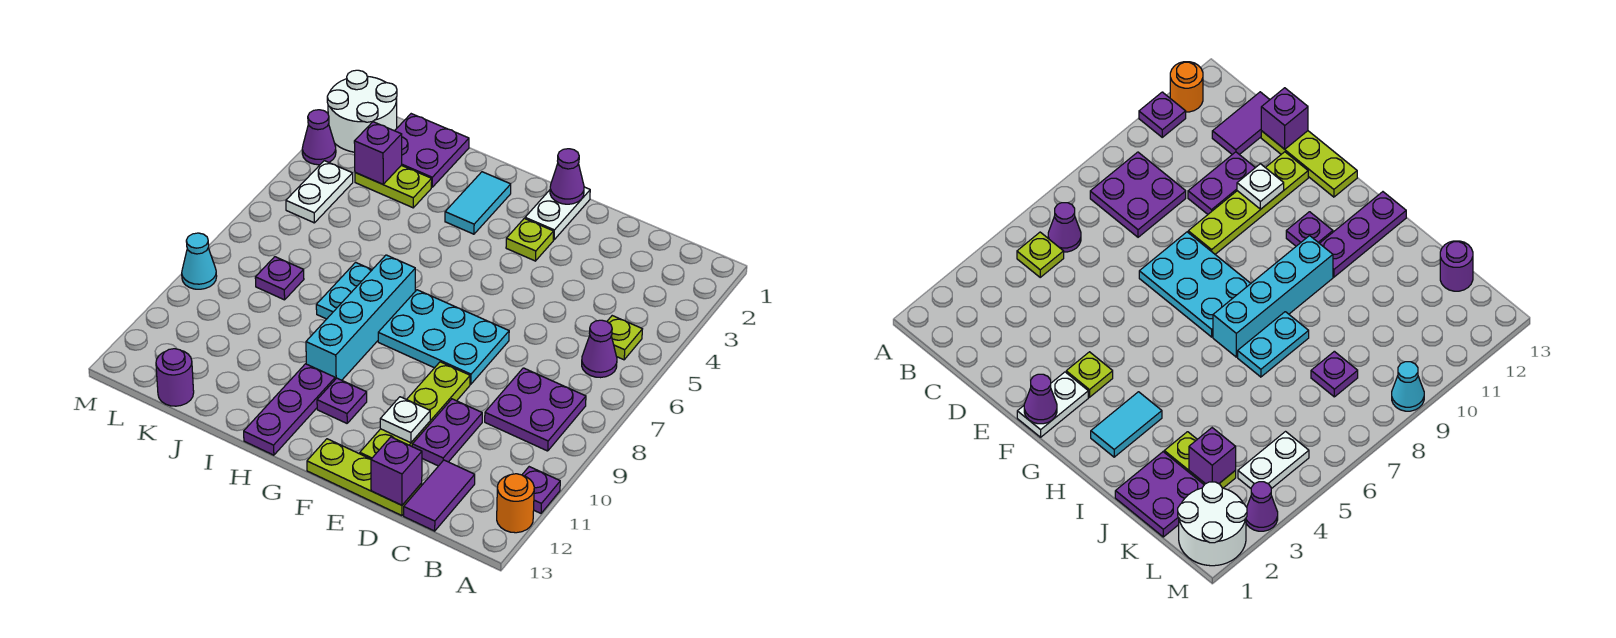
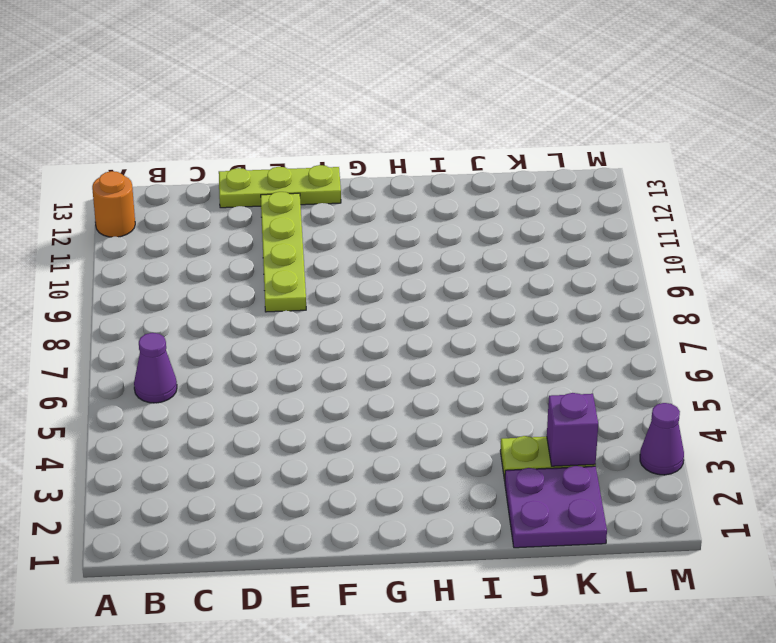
none -> purple plate A11 level 1
none -> lime plate B5 level 1
none -> purple plate B8:C9 level 1

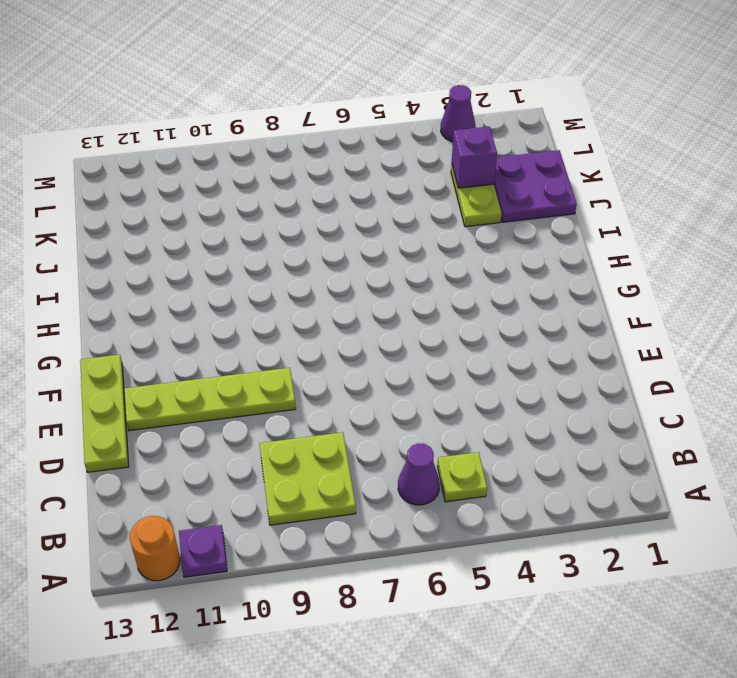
lime plate B8:C9 level 1 -> purple plate B8:C9 level 1
none -> purple tile C12:C13 level 1
none -> purple plate D10:D11 level 1
none -> cyan plate E7:G8 level 1

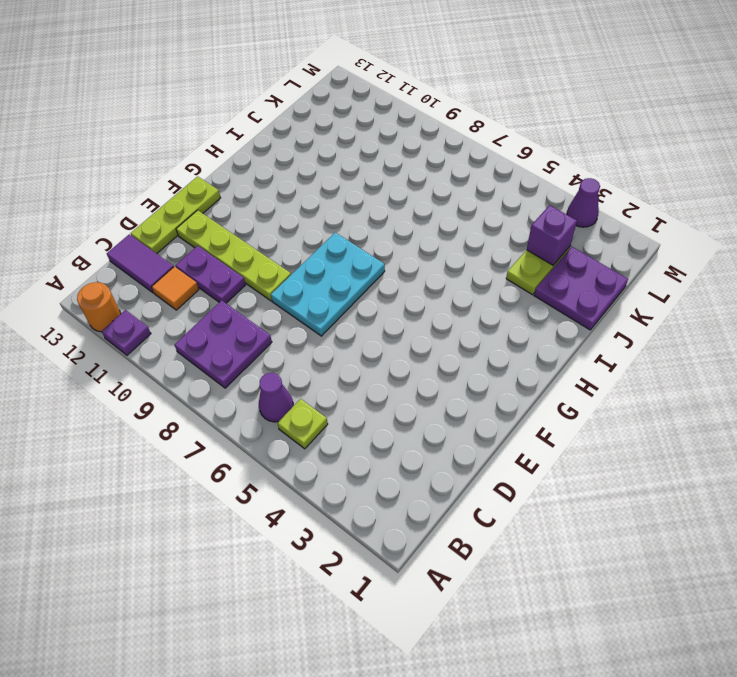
orange tile C11 level 1 -> none
none -> white plate F1:F2 level 1
none -> lime plate F3 level 1
none -> purple plate G11 level 1

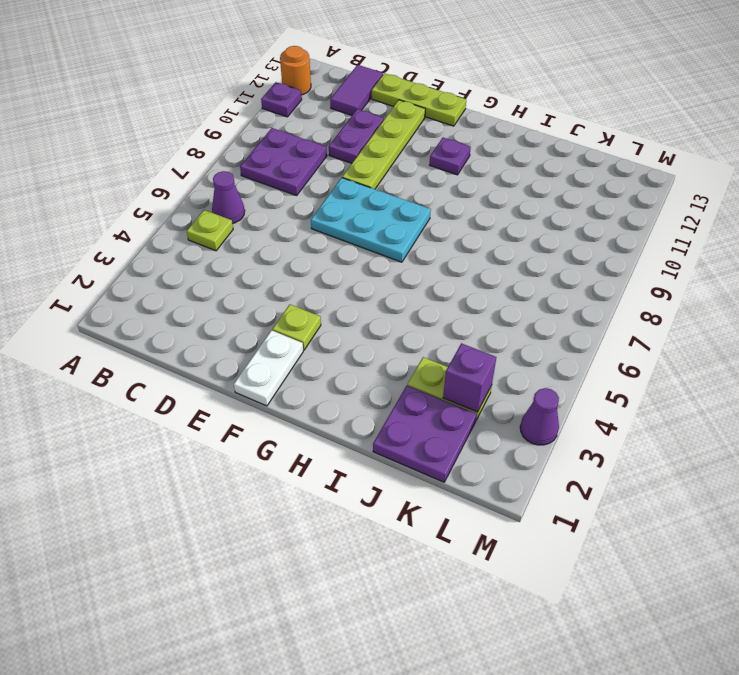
none -> cyan tile H2:H3 level 1
none -> cyan brick H7:H10 level 1
none -> purple plate H11:H13 level 1

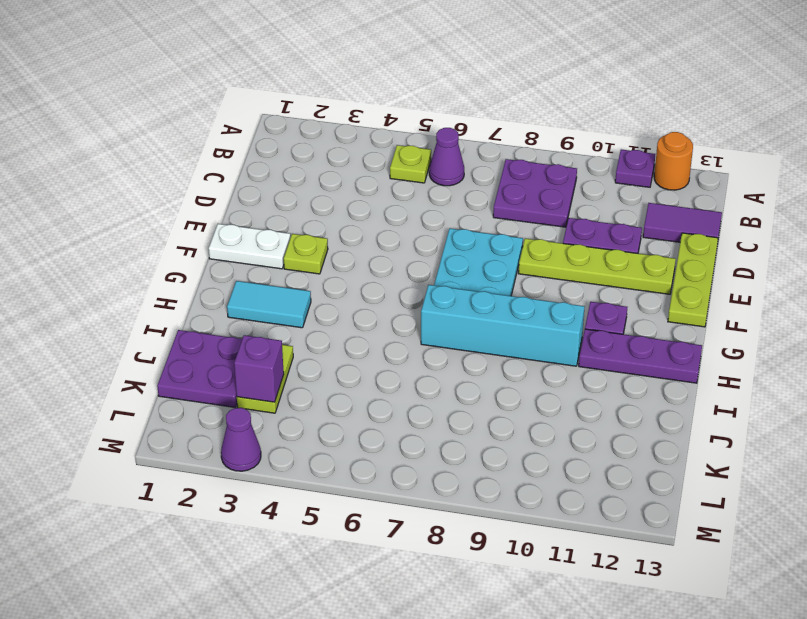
none -> cyan plate I7:I8 level 1
none -> purple plate K8 level 1
none -> purple round brick K13 level 1

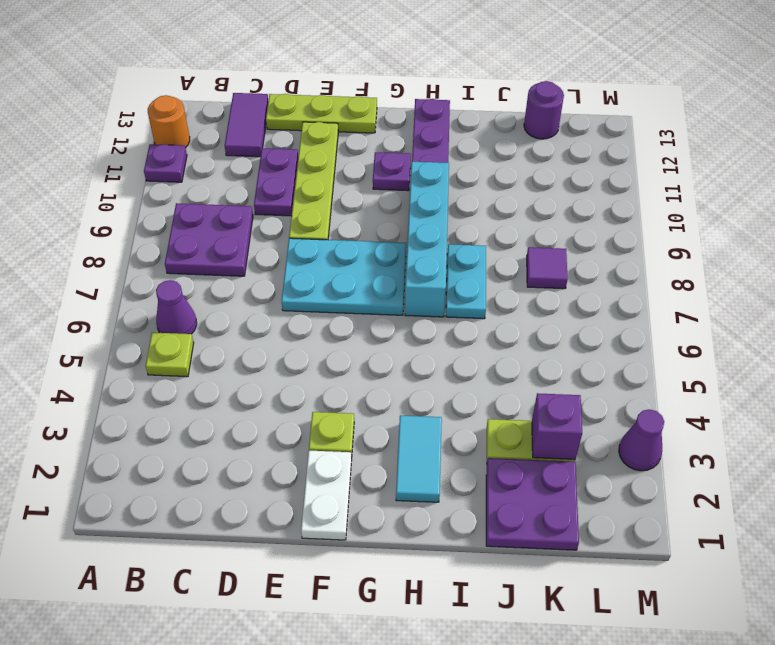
purple tile K8 level 1 -> purple plate K8 level 1
none -> white round brick L1:M2 level 1
none -> white plate L4:L5 level 1
none -> cyan cone M9 level 1

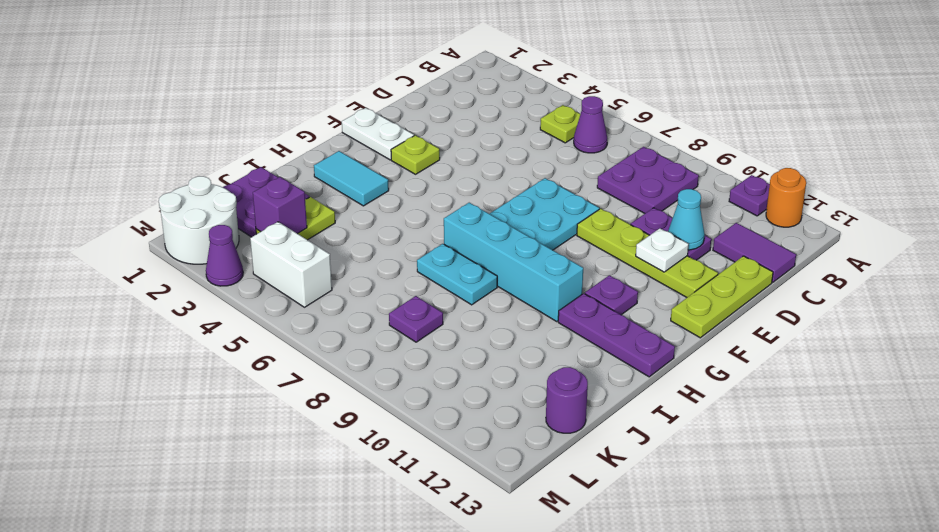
cyan cone D11 level 2 -> cyan cone M9 level 1
white brick L4:L5 level 1 -> white plate L4:L5 level 1
none -> purple brick D13 level 2
none -> purple cone F1 level 2

